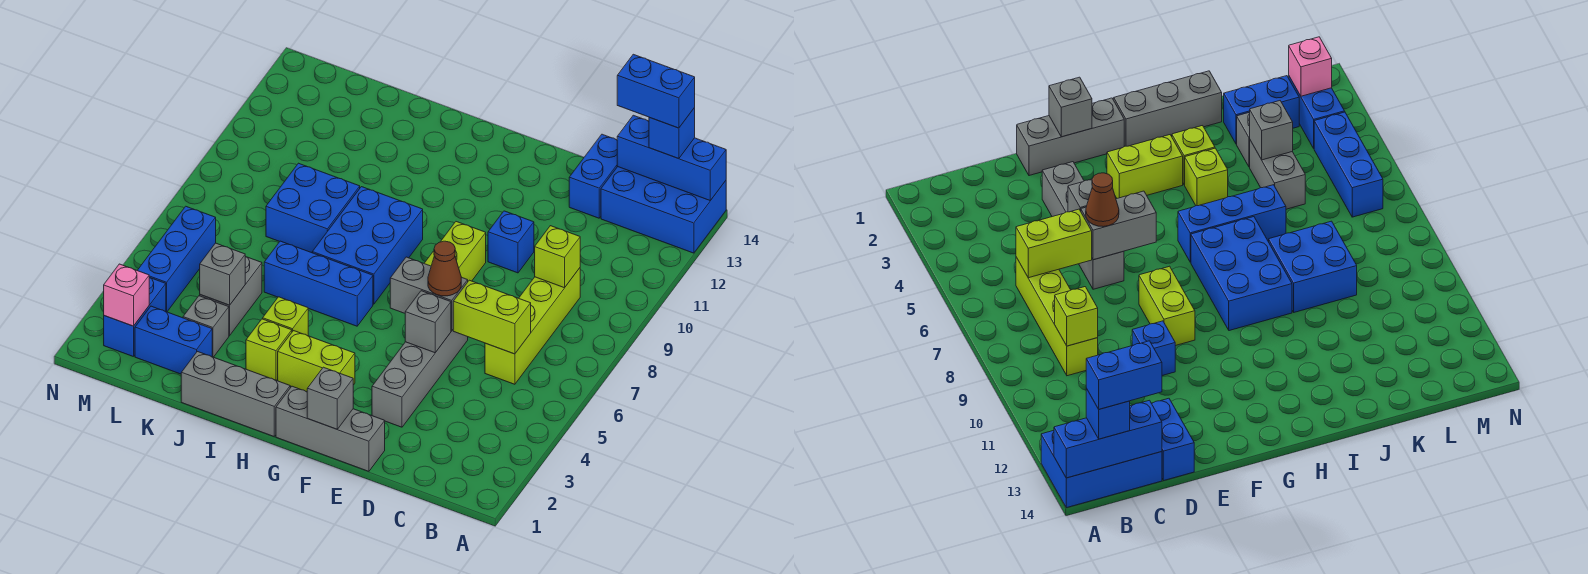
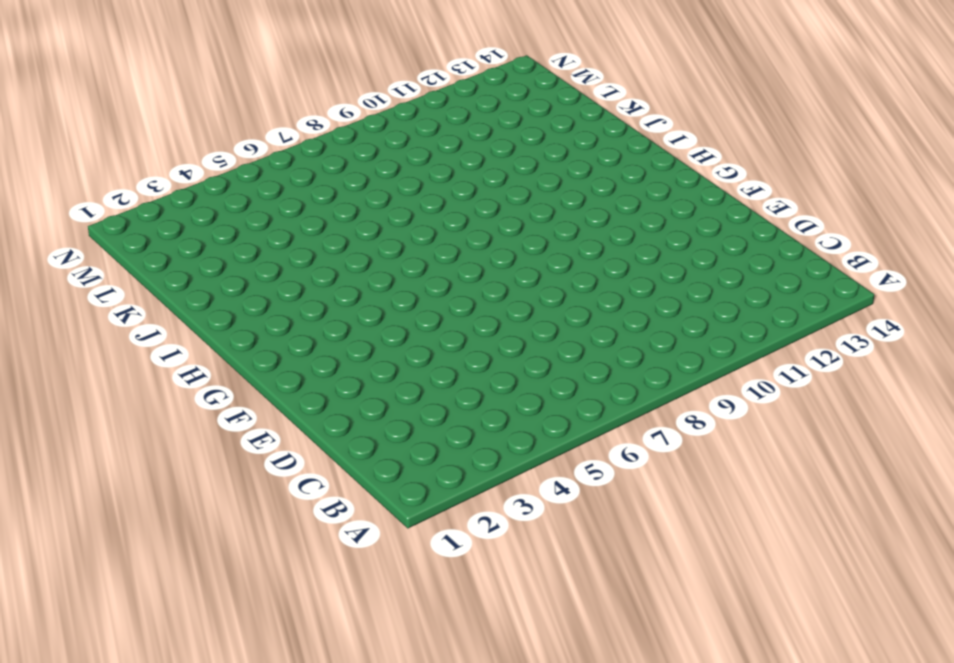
none -> blue brick A13:C14 level 1
none -> lime brick C6:C9 level 1
none -> blue brick D13:D14 level 1
none -> grey brick E1:G1 level 1

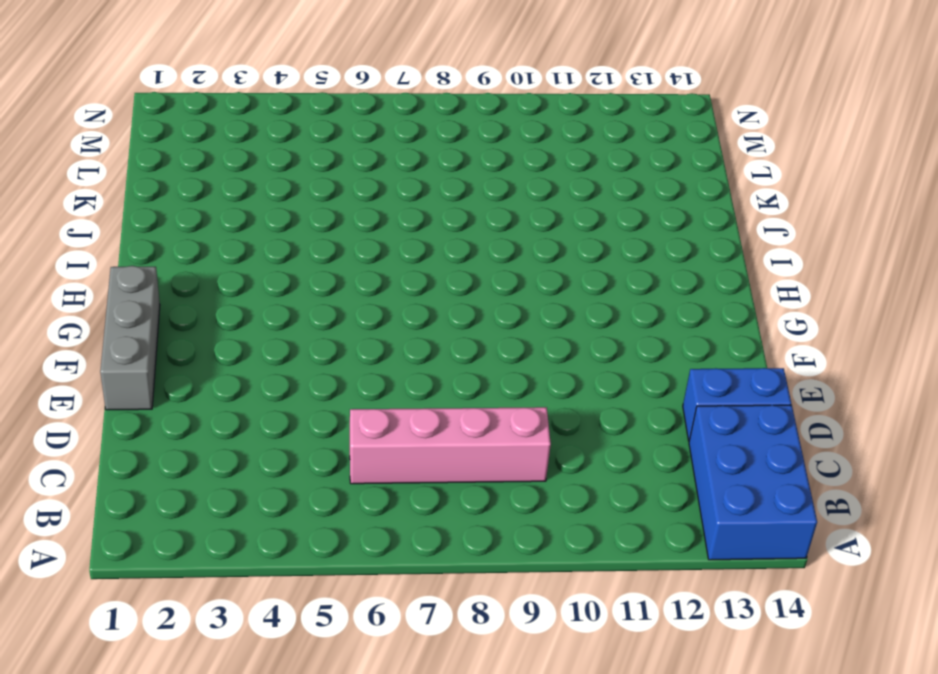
pink brick C6:C9 level 1 -> lime brick C6:C9 level 1
none -> grey brick E3:E6 level 1
none -> blue brick E10 level 1
none -> lime brick F8:F9 level 1
none -> lime brick G3:H3 level 1

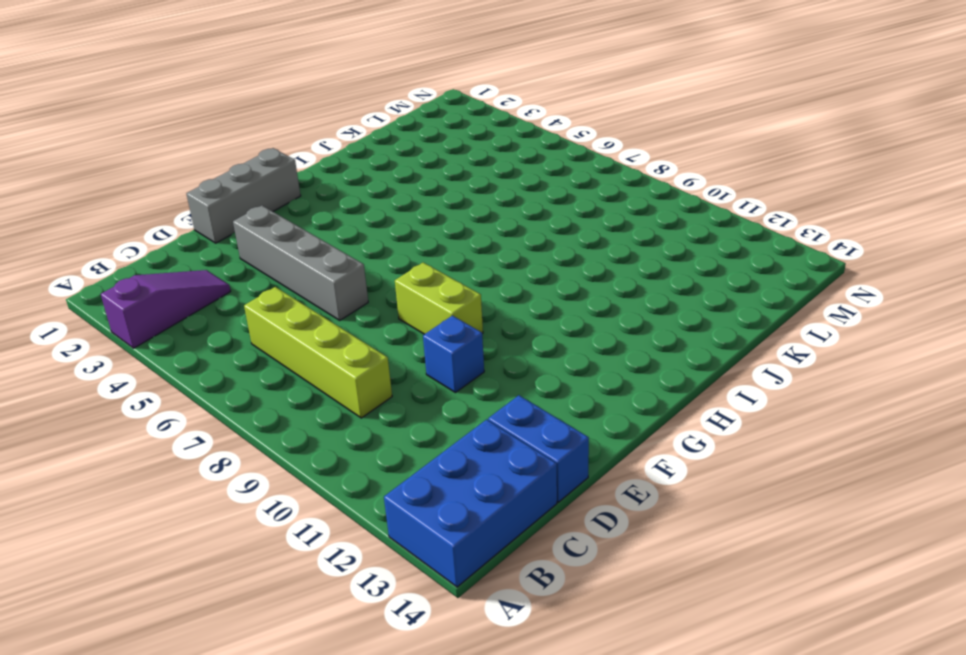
purple slope A3:C3 level 1 top A -> none
none -> lime brick G3:H3 level 1
none -> grey brick H1:J1 level 1
none -> blue brick H6:J6 level 1
none -> blue brick H7:I9 level 1

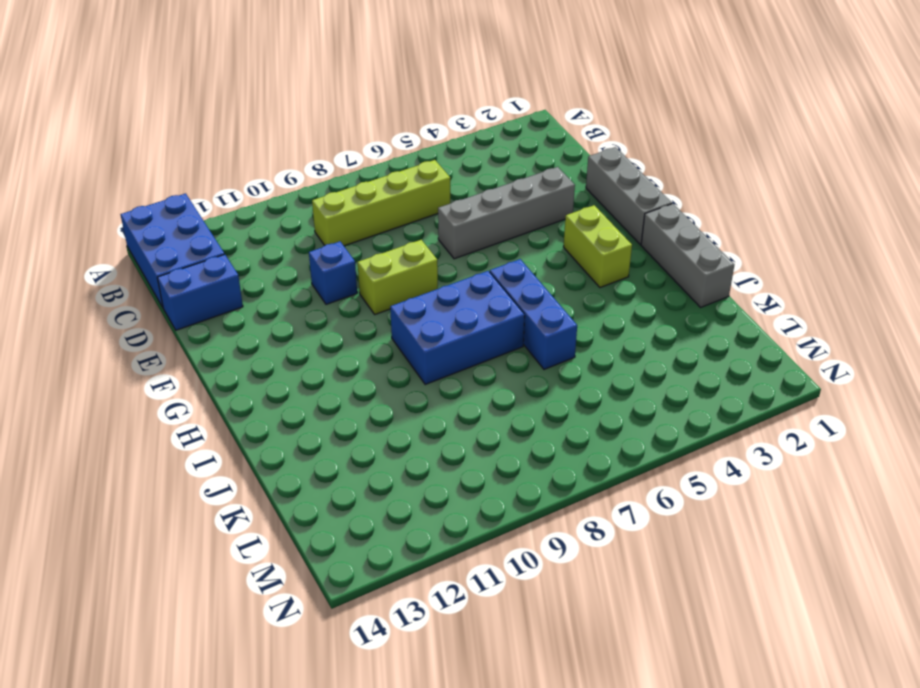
none -> lime brick I3 level 1
none -> lime brick I4 level 1
none -> blue brick J8:K9 level 1
none -> blue brick K2:L2 level 1

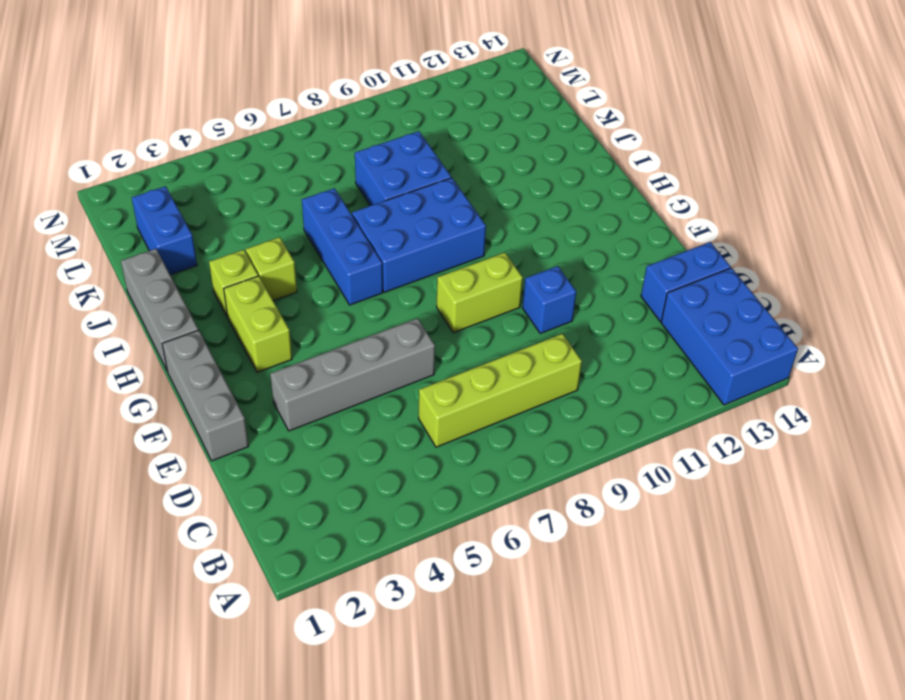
none -> grey brick K3 level 1
none -> grey brick K4:K5 level 1
none -> blue brick M2:M3 level 1
none -> blue brick M4:M6 level 1

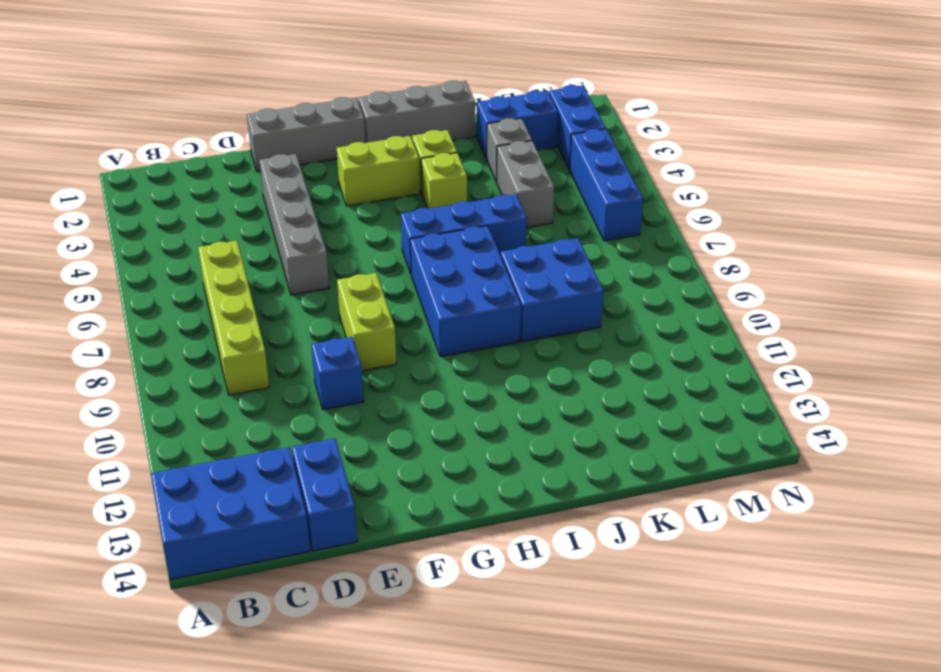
none -> blue brick A14:C14 level 2
none -> lime brick C6:D6 level 2
none -> lime brick C9 level 2
none -> grey brick E5 level 2

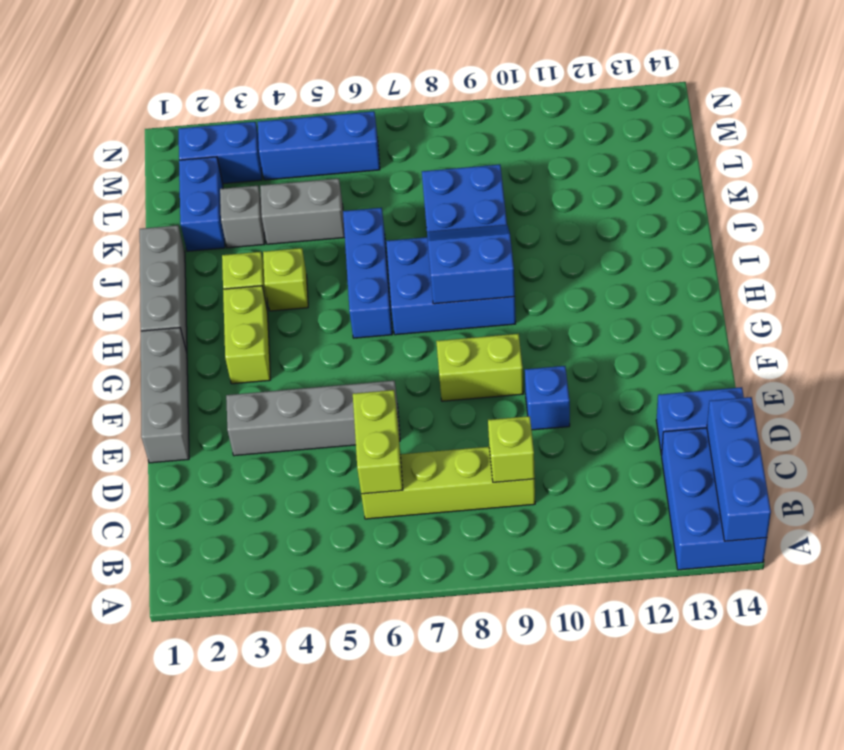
blue slope H8:I9 level 2 top H -> none
none -> grey brick E5 level 2
none -> grey brick E6:F6 level 2
none -> grey brick F1 level 2
none -> grey brick K4 level 2

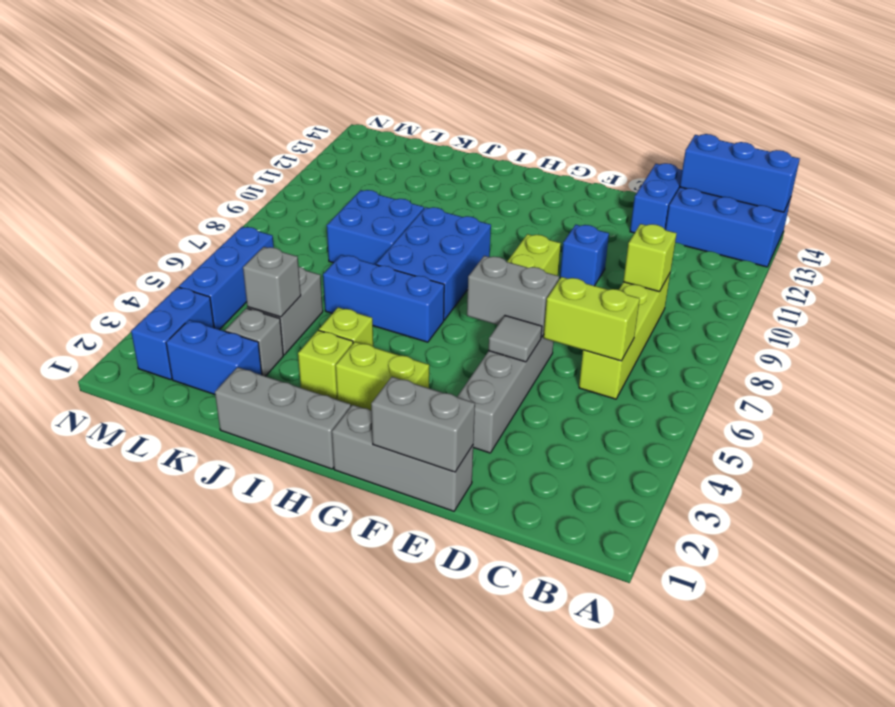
grey brick E1:F1 level 2 -> grey brick F1 level 2
grey tile E5 level 2 -> grey brick E5 level 2
none -> pink brick M2 level 2
none -> blue brick B14 level 3
none -> brown cone E6 level 3
none -> blue brick B14:C14 level 4

